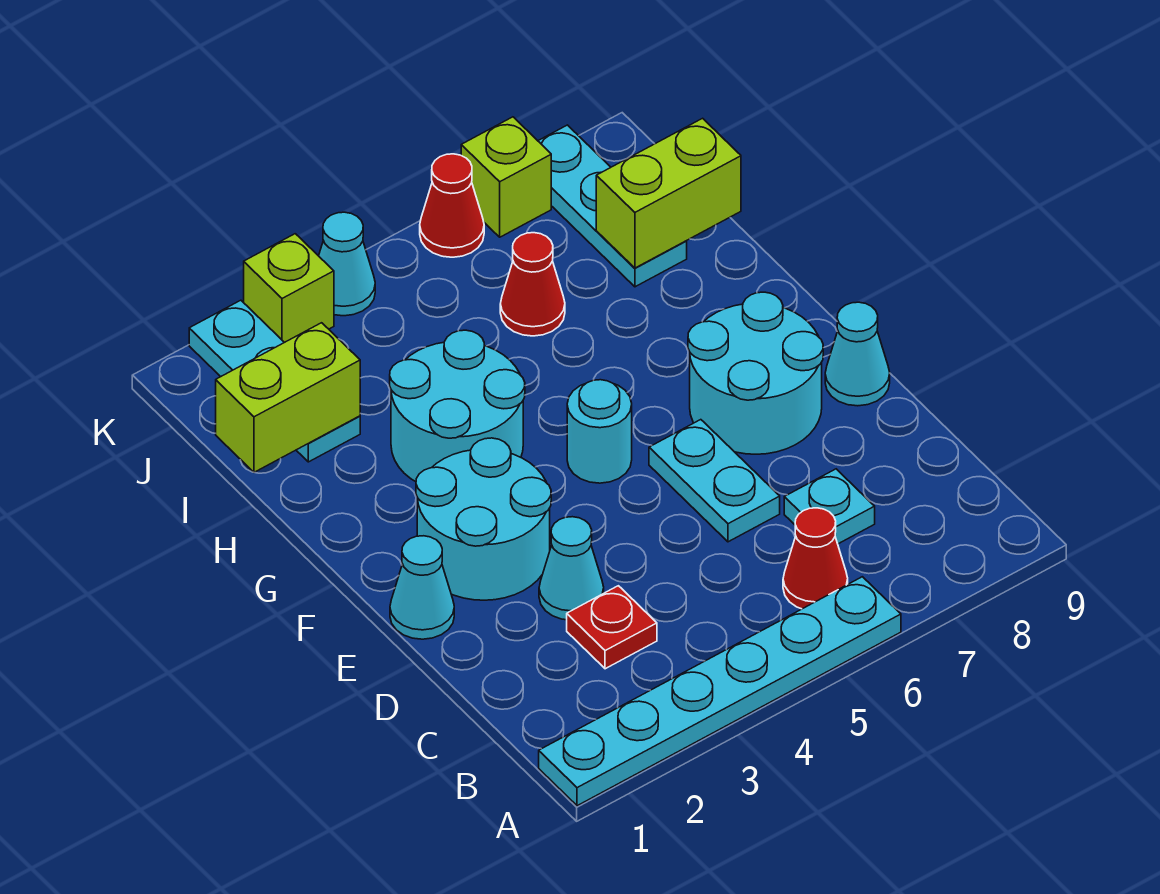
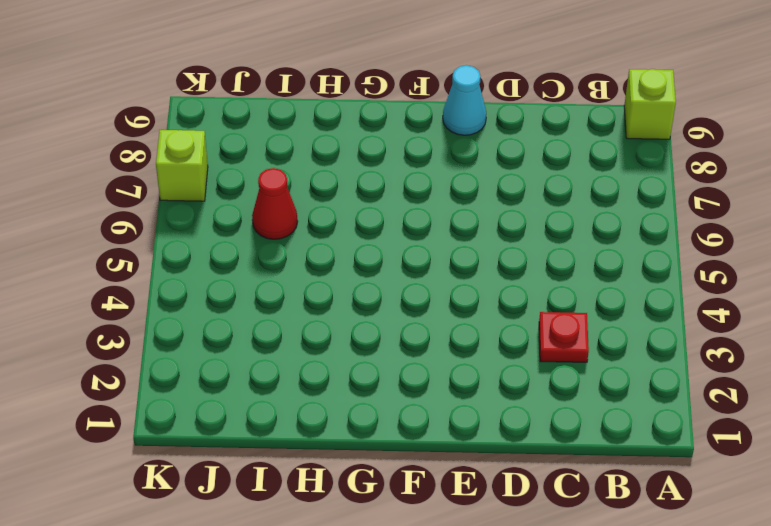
lime brick A9 level 1 -> lime brick K3 level 1
none -> cyan plate A1:A6 level 1
none -> red cone B6 level 1
none -> cyan plate C7 level 1

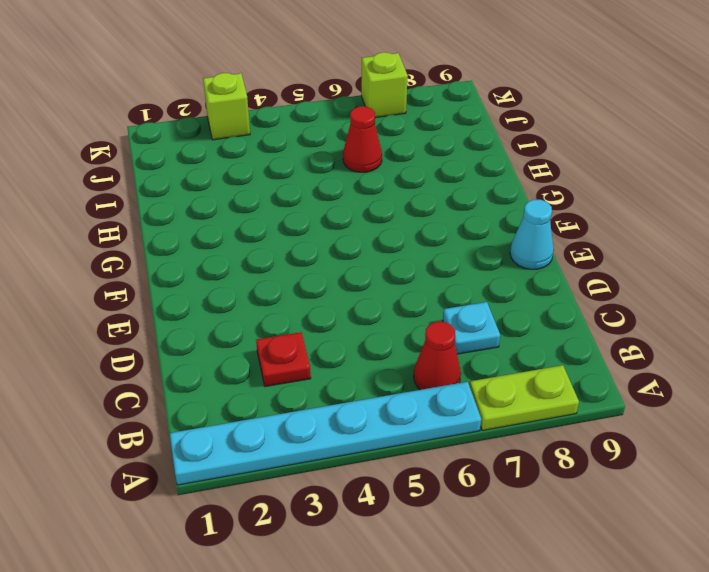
lime plate A7:A8 level 1 -> none
none -> cyan cone D3 level 1
none -> cyan plate D6:E6 level 1
none -> cyan cone E1 level 1

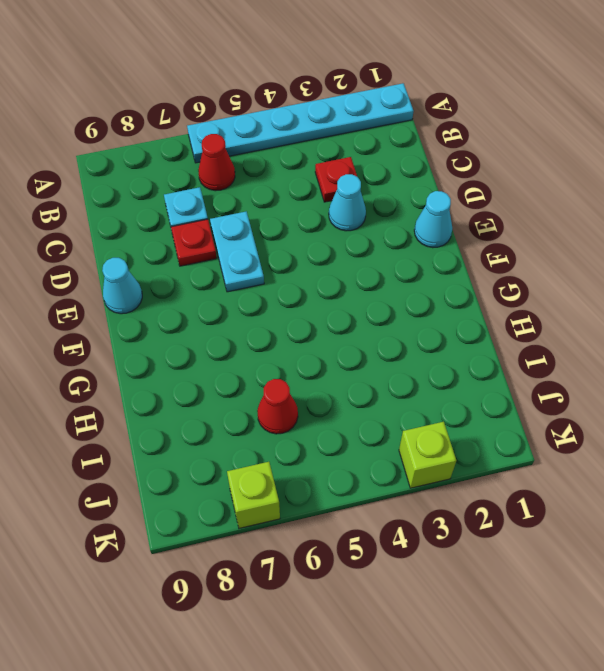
red plate D7 level 1 -> none
none -> cyan round brick E2:F3 level 1
none -> cyan round brick E7:F8 level 1
none -> cyan round brick F5 level 1

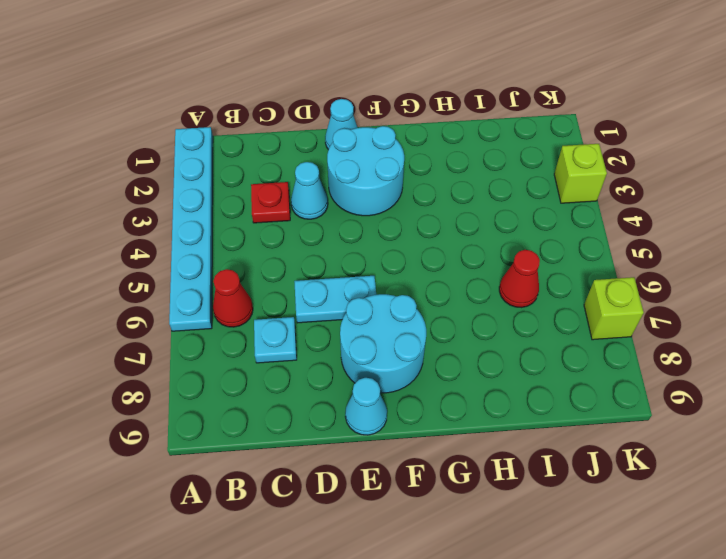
none -> cyan round brick F5 level 1
none -> cyan round brick G3:H4 level 1
none -> cyan plate I2:K2 level 1

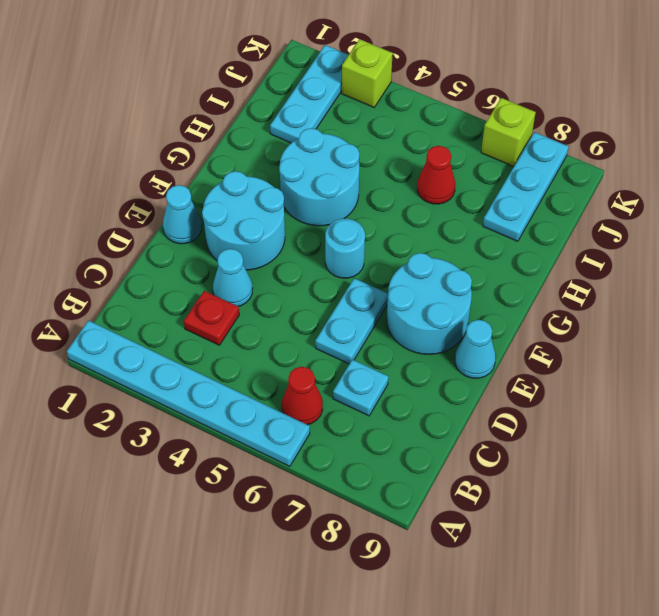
none -> cyan cone K4 level 1
none -> red cone K6 level 1
none -> lime brick I1:I2 level 2

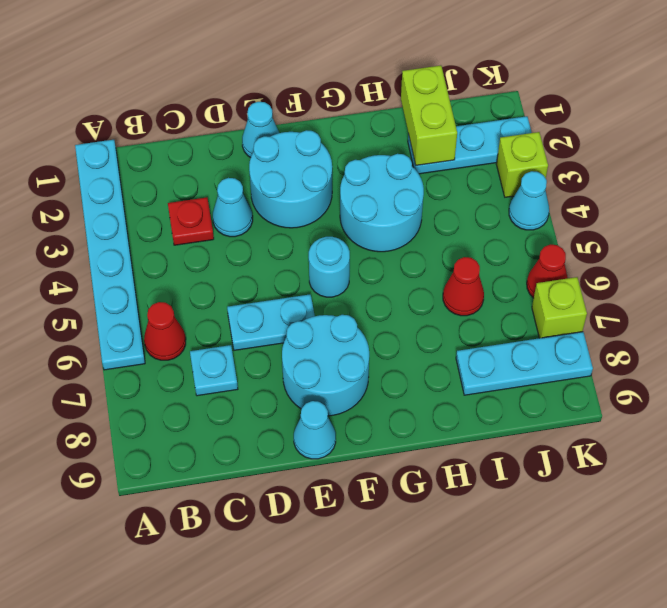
none -> lime brick I8:I9 level 2

